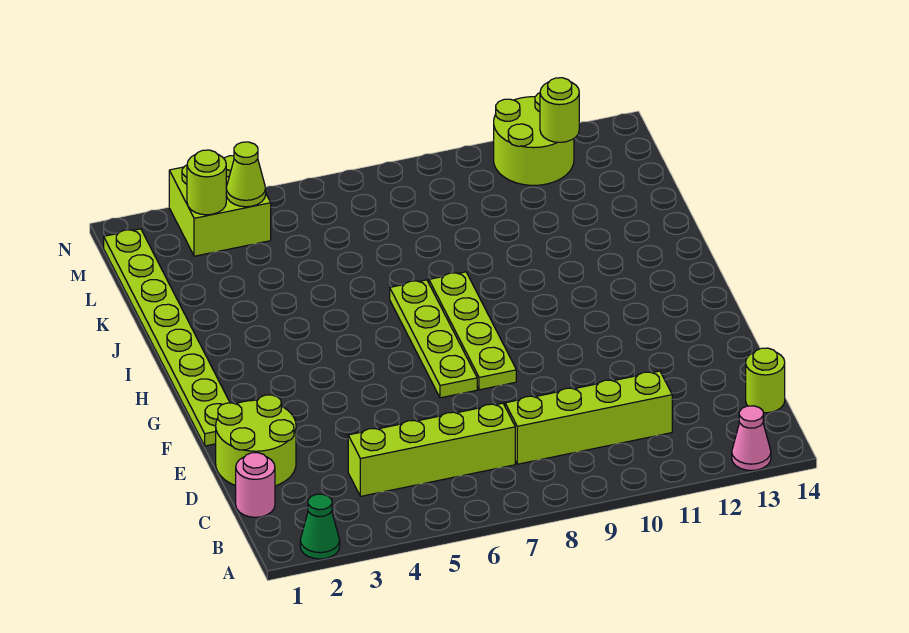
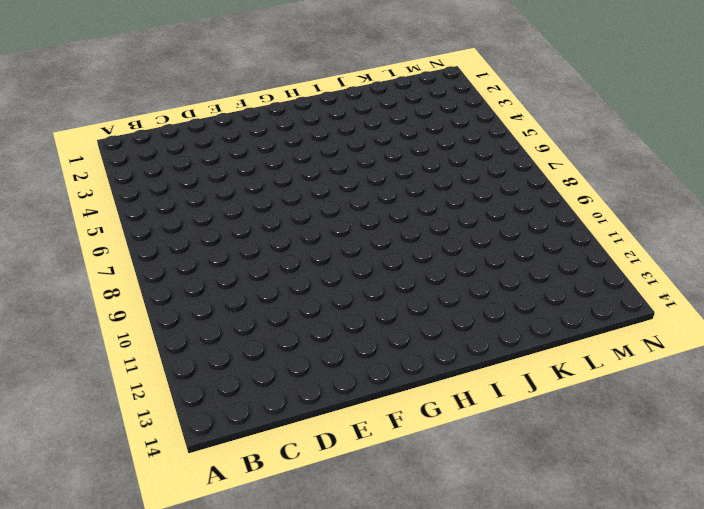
none -> green cone A2 level 1
none -> pink cone A13 level 1
none -> pink round brick C1 level 1

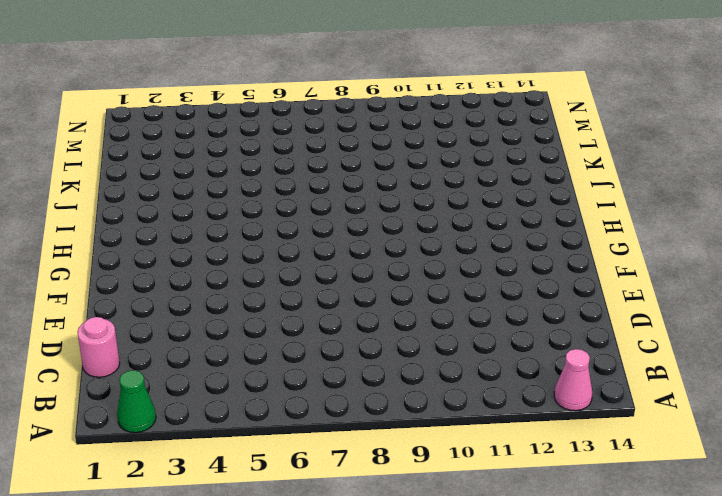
none -> lime brick C4:C7 level 1
none -> lime brick C8:C11 level 1
none -> lime round brick C14 level 1

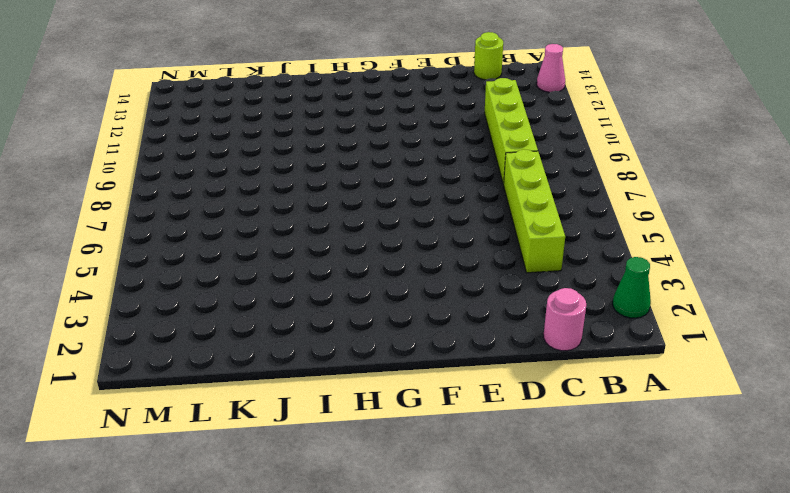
none -> lime round brick D1:E2 level 1
none -> lime plate F1:M1 level 1
none -> lime plate F7:I7 level 1

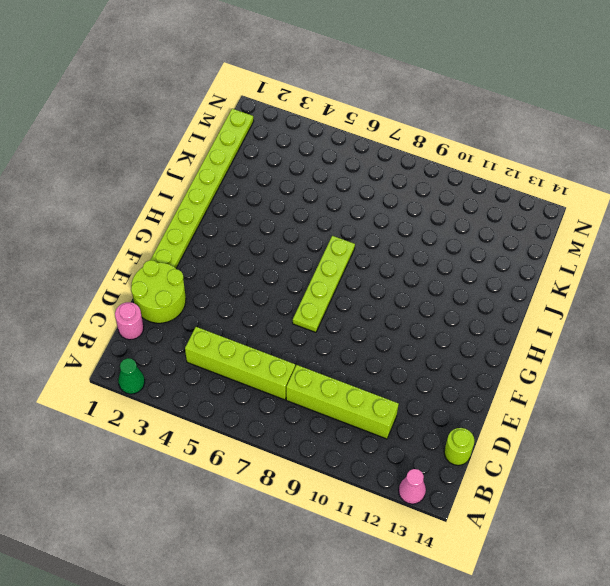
none -> lime plate F8:I8 level 1
none -> lime brick M3:N4 level 1
none -> lime round brick M11:N12 level 1

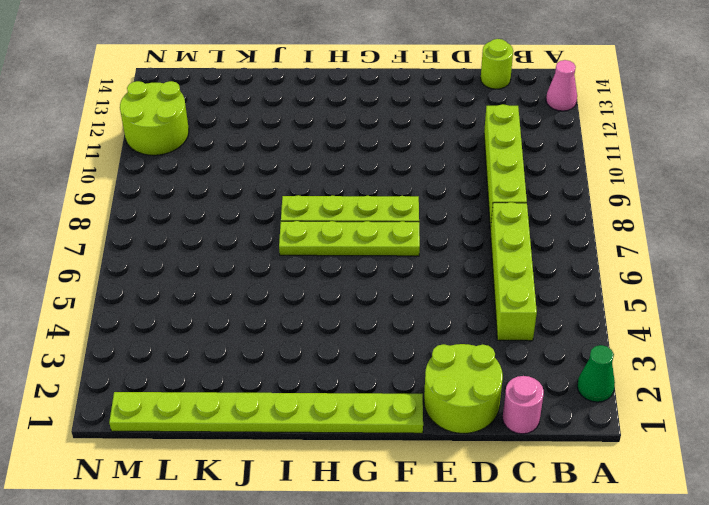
none -> lime brick M3:N4 level 1
none -> lime round brick M3 level 2
none -> lime cone M4 level 2

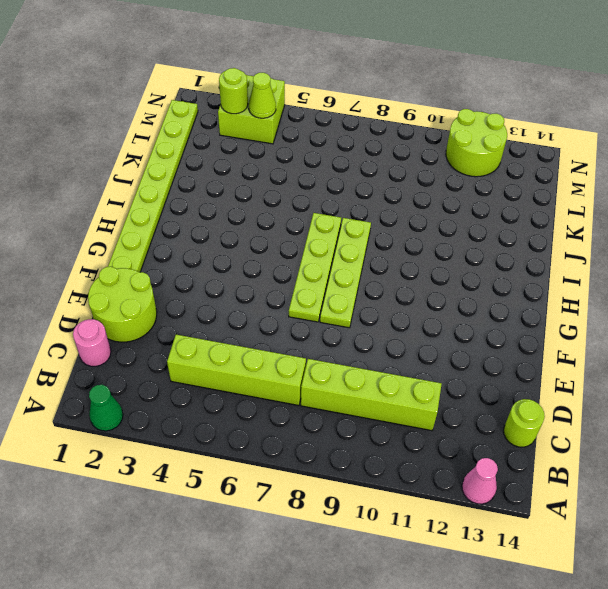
none -> lime round brick M12 level 2

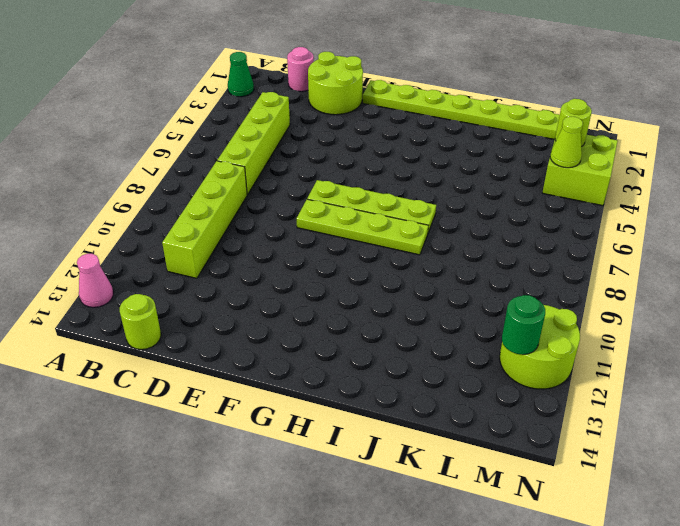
green round brick M12 level 2 -> lime round brick M12 level 2

